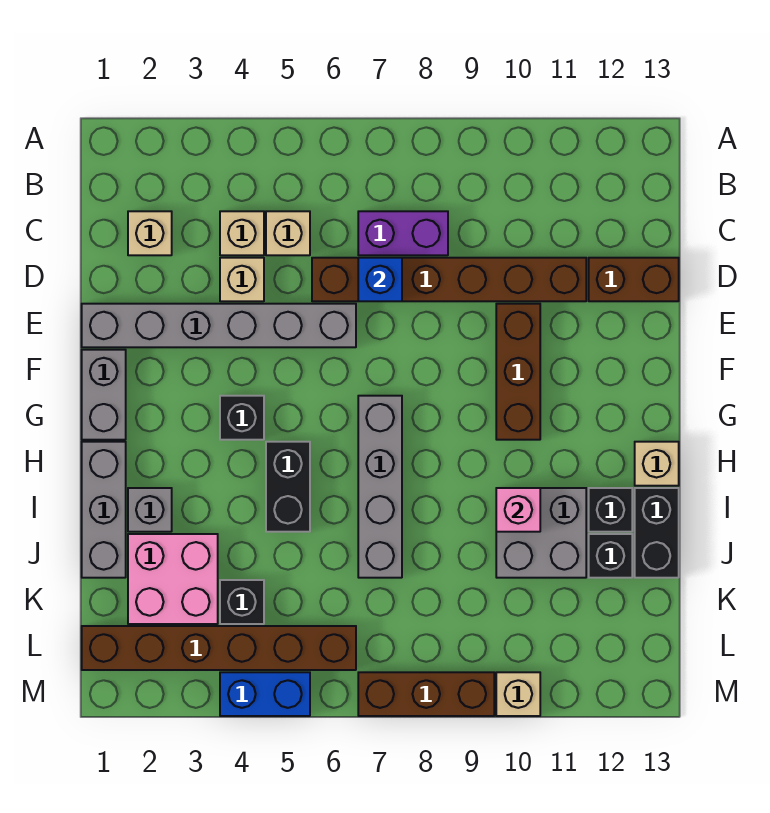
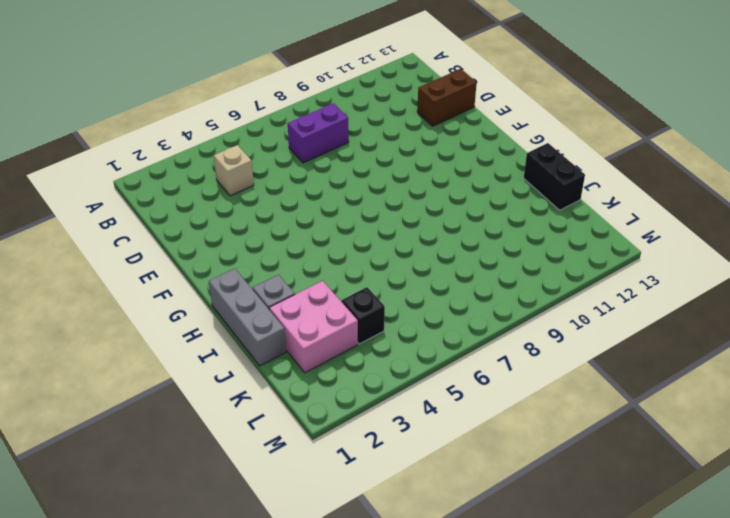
none -> tan brick C2 level 1
none -> tan brick C5 level 1
none -> tan brick D4 level 1

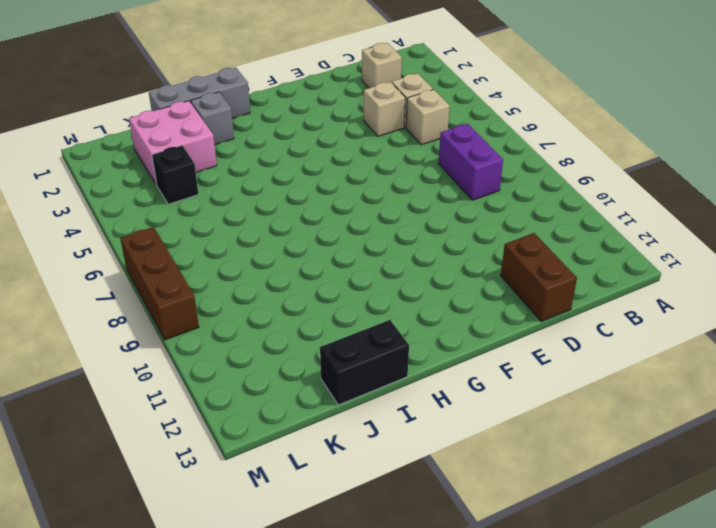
none -> brown brick D6:D11 level 1
none -> grey brick E1:E6 level 1
none -> brown brick E10:G10 level 1

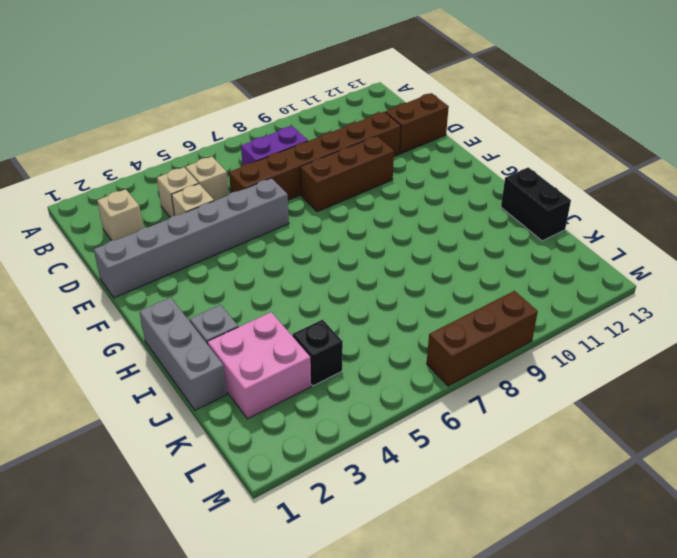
brown brick E8:E10 level 1 -> brown brick E10:G10 level 1
none -> grey brick F1:G1 level 1
none -> black brick G4 level 1
none -> grey brick G7:J7 level 1

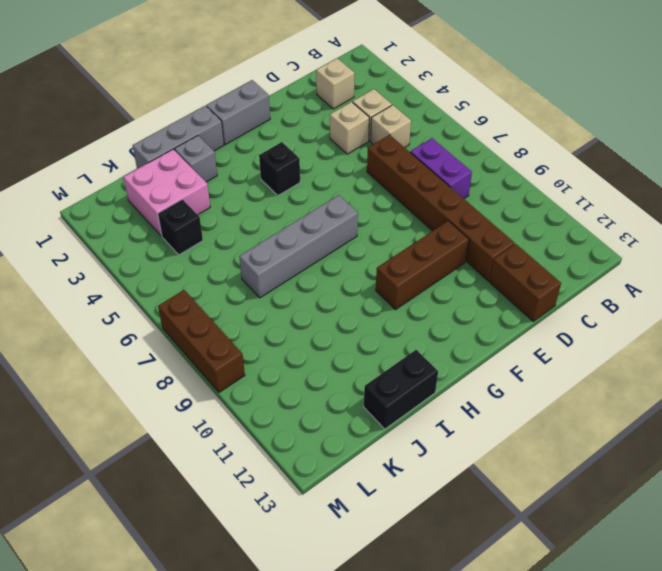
none -> grey brick E1:E6 level 1
none -> black brick H5:I5 level 1
none -> tan brick H13 level 1

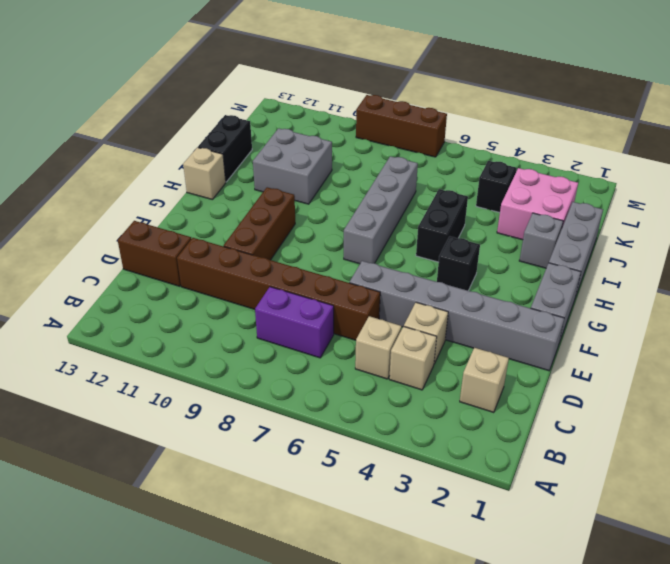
none -> black brick I12 level 1
none -> black brick J12 level 1
none -> brown brick L1:L6 level 1

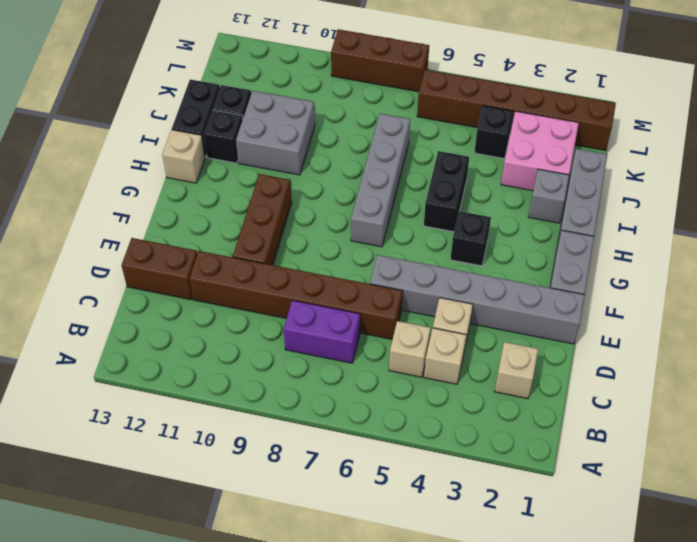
none -> blue brick M4:M5 level 1
none -> tan brick M10 level 1
none -> blue brick D7 level 2

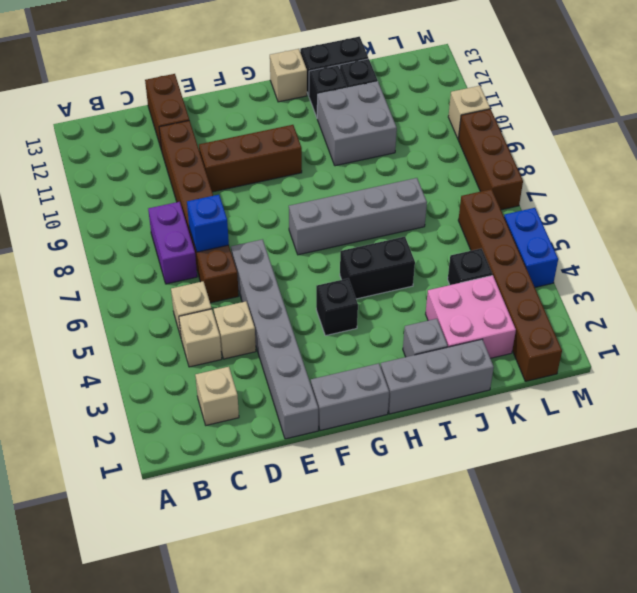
none -> pink brick I10 level 2

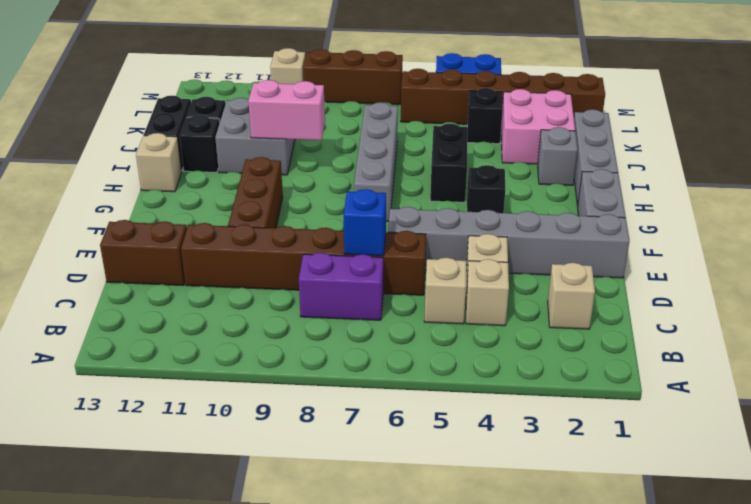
pink brick I9:I10 level 2 -> pink brick I10 level 2

